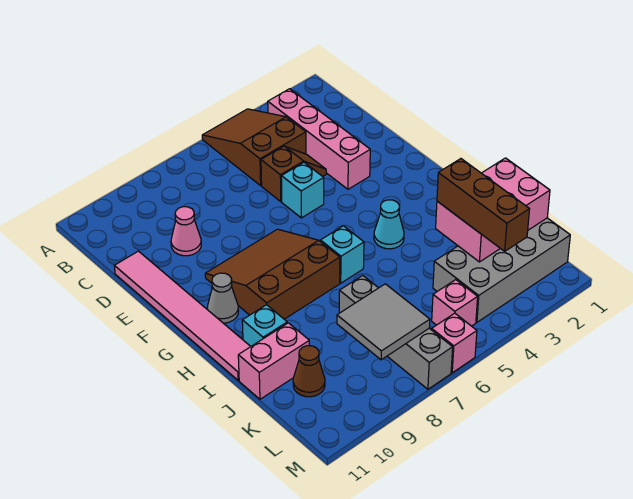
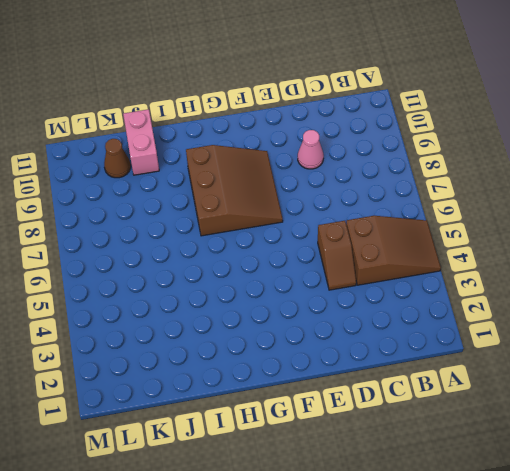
none -> pink brick B3:E3 level 1
none -> pink tile D11:I11 level 1
none -> cyan brick E5 level 1

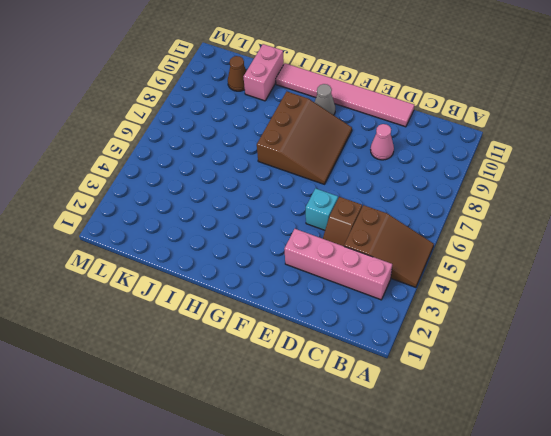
none -> cyan cone H4 level 1
none -> cyan brick H6 level 1
none -> cyan brick I10 level 1

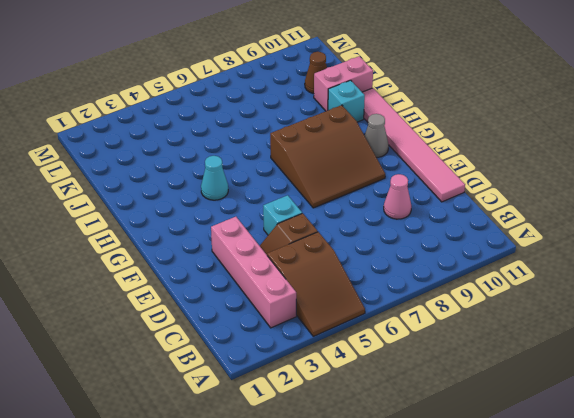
none -> cyan brick H6 level 1
none -> grey brick J7:M7 level 1
none -> grey brick K1:L4 level 1

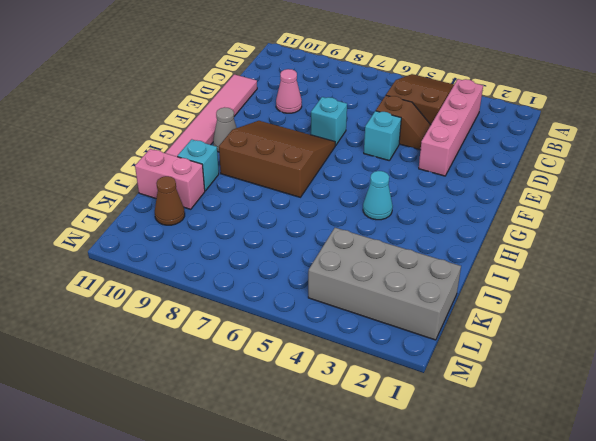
cyan brick E7 level 1 -> cyan brick H6 level 1
none -> grey brick J7:M7 level 1
none -> pink brick L5 level 1
none -> pink brick M6 level 1

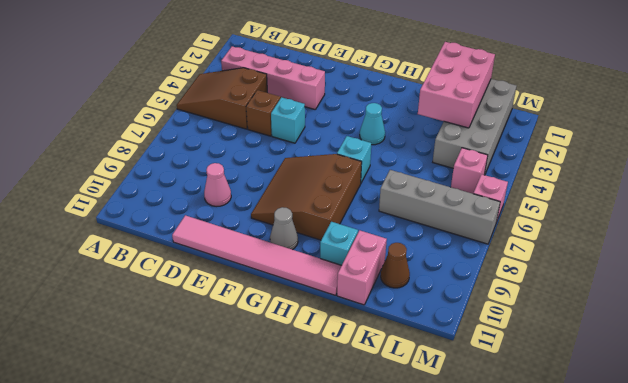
none -> grey tile K7:L8 level 2
none -> brown brick J3:L3 level 3

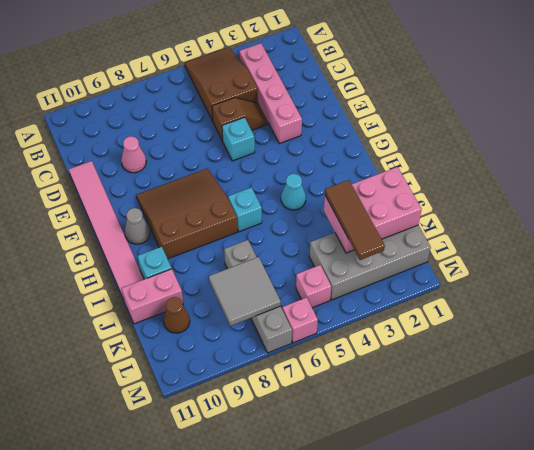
brown tile J3:L3 level 3 -> brown brick J3:L3 level 3

